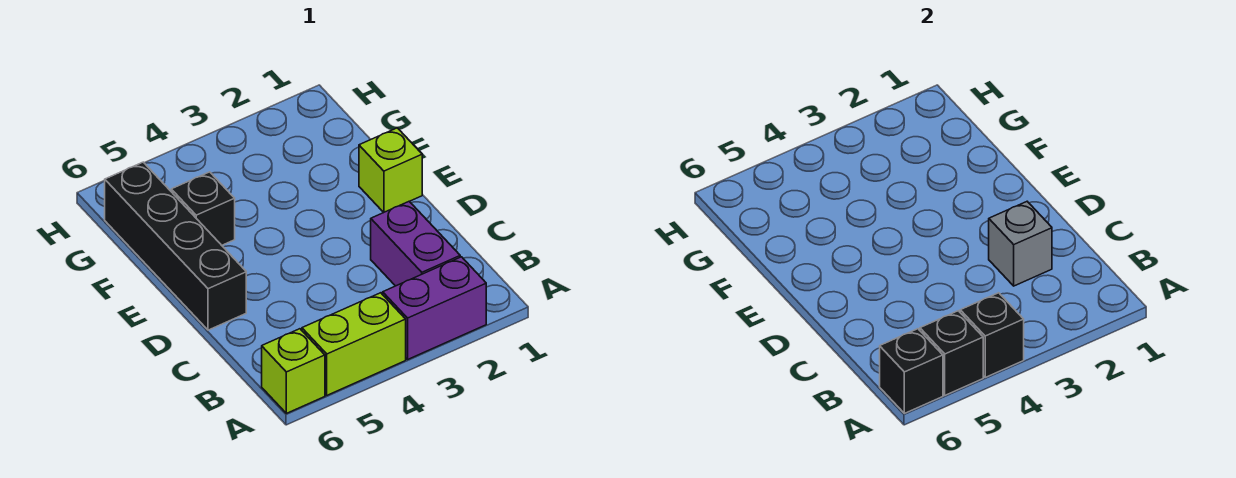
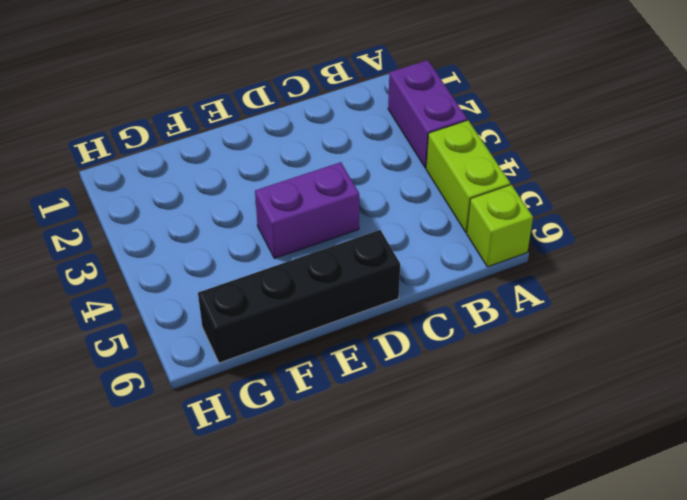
purple brick D4:E4 level 1 -> purple brick B2:C2 level 1
none -> lime brick E1 level 1
none -> black brick F5 level 1

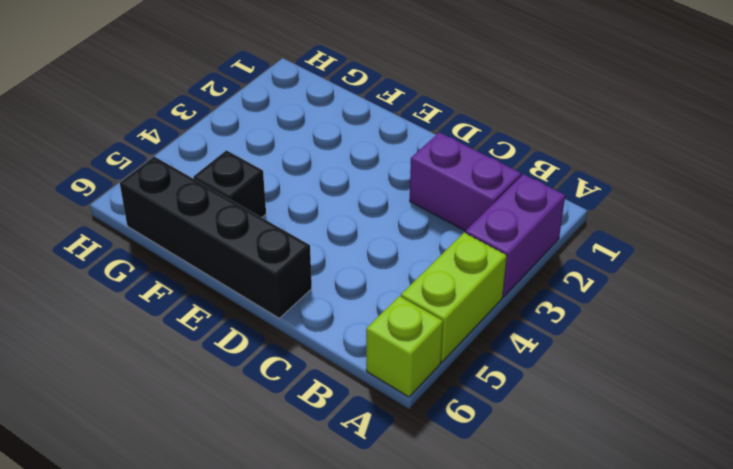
none -> lime brick E1 level 1
none -> black brick A4 level 2

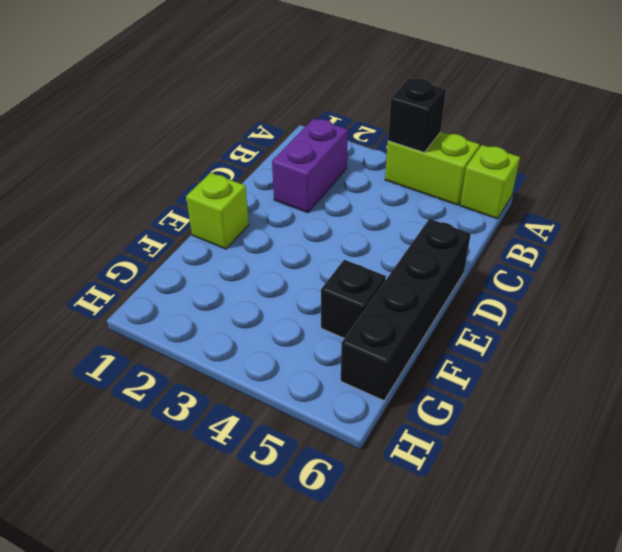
none -> purple brick A2:A3 level 1
none -> black brick A5 level 2

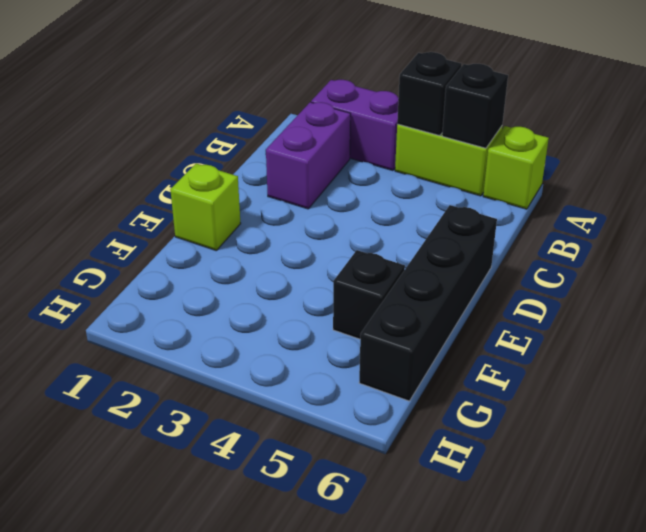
none -> black brick A6 level 2
none -> grey brick C2 level 2

